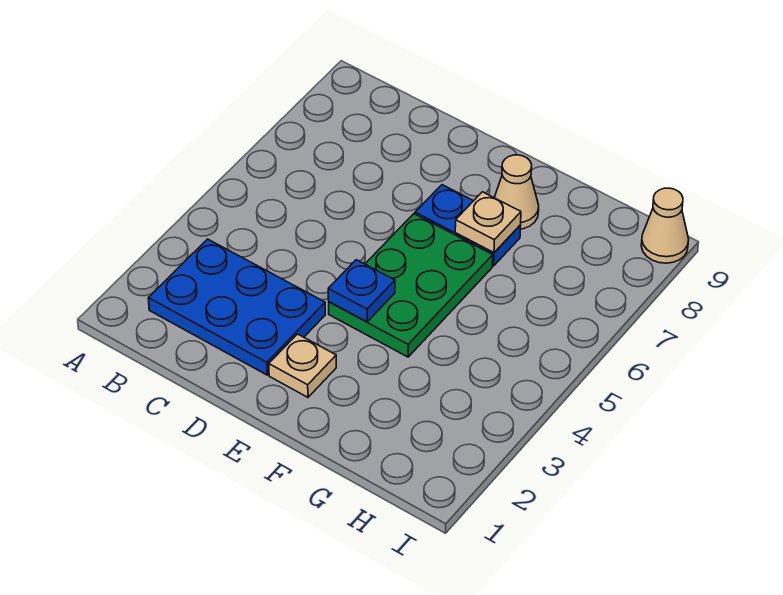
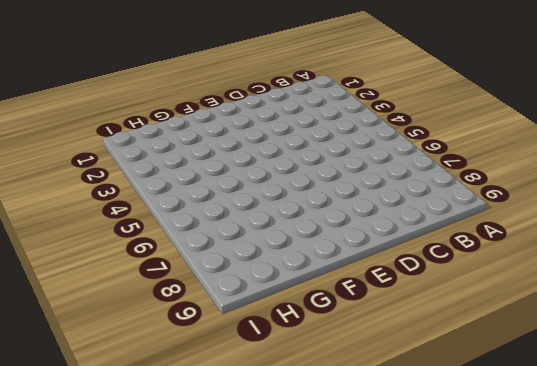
none -> blue plate B2:D3 level 1
none -> tan plate E2 level 1

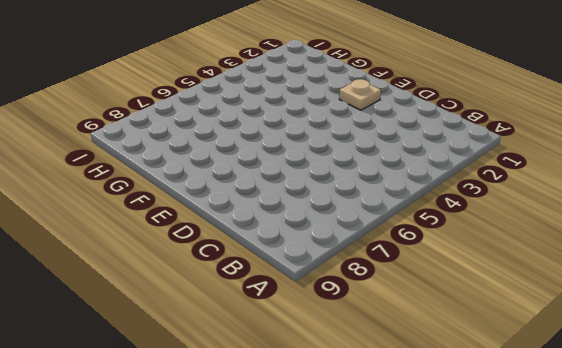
none -> blue plate B2:D3 level 1
none -> green plate E4:F6 level 1

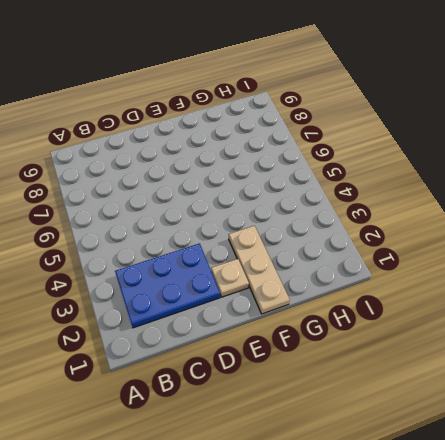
tan plate F1:F3 level 1 -> none
none -> green plate E4:F6 level 1
none -> blue plate E7:F7 level 1

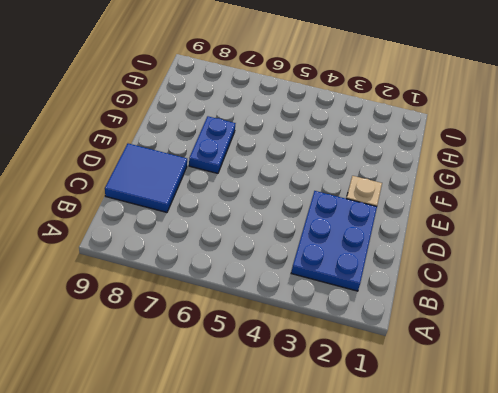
blue tile C8:D9 level 1 -> none
none -> green plate E4:F6 level 1
none -> tan cone F8 level 1

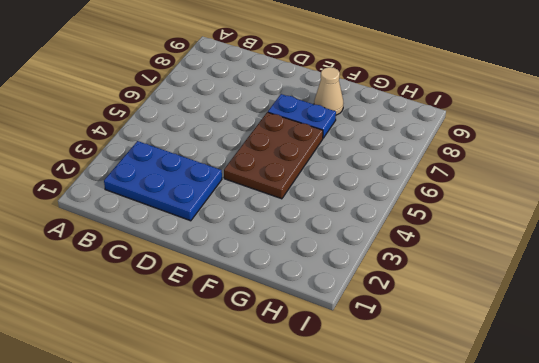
brown plate E4:F6 level 1 -> green plate E4:F6 level 1
none -> tan plate E2 level 1
none -> tan cone I9 level 1

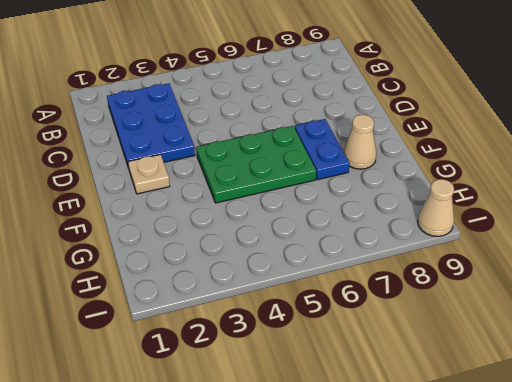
none -> blue plate E4 level 2
none -> tan plate F7 level 2

